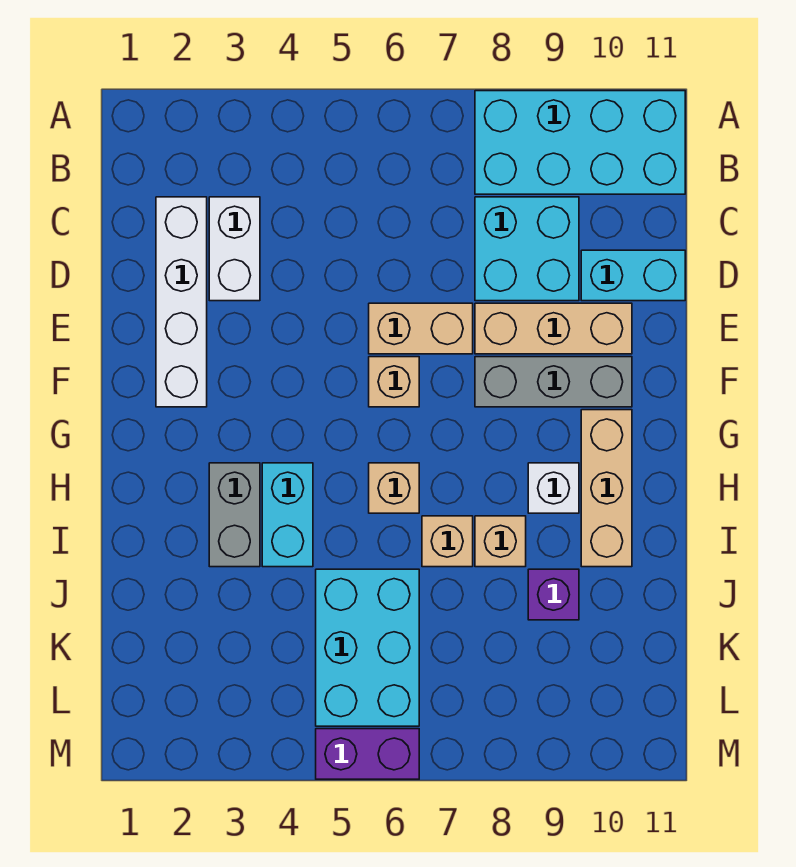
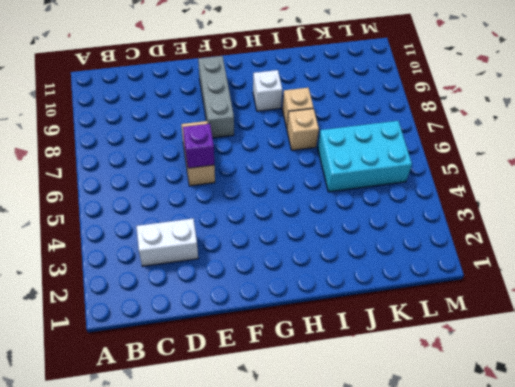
purple brick E6 level 2 -> purple brick J9 level 1
none -> cyan brick A8:B11 level 1
none -> white brick C2:F2 level 1
none -> cyan brick C8:D9 level 1

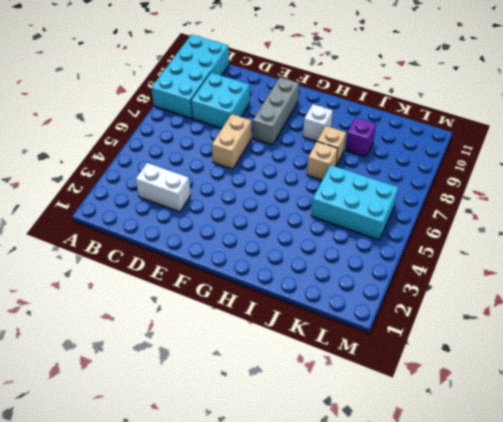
none -> white brick C2:F2 level 1
none -> cyan brick D10:D11 level 1
none -> tan brick E8:E10 level 1

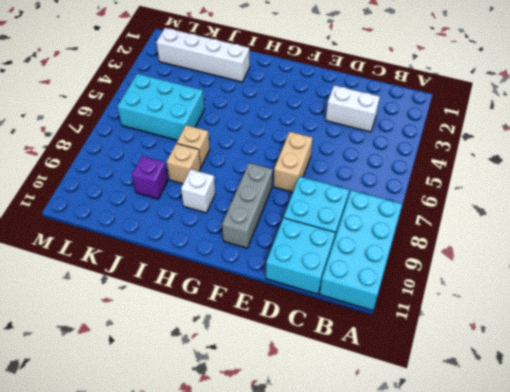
cyan brick C10:D11 level 1 -> cyan brick D10:D11 level 1
white brick I2:L2 level 1 -> white brick C2:F2 level 1
none -> tan brick E8:E10 level 1
none -> tan brick F6 level 1
none -> tan brick G10:I10 level 1

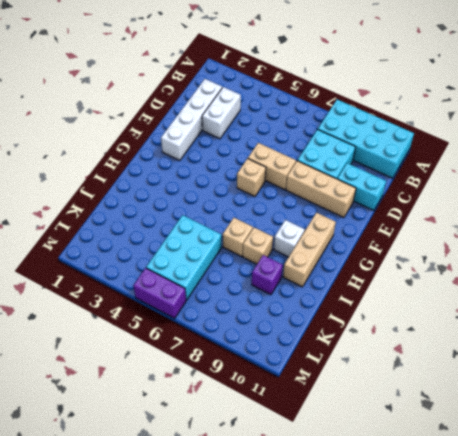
none -> grey brick F8:F10 level 1
none -> grey brick H3:I3 level 1
none -> cyan brick H4:I4 level 1

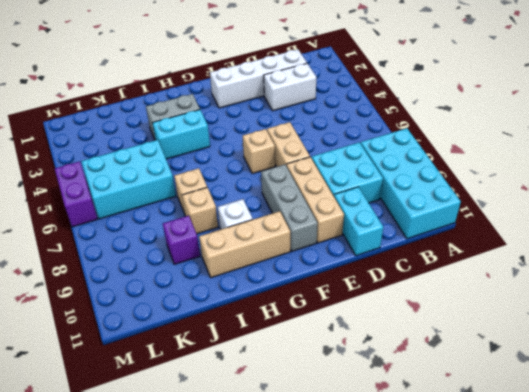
none -> tan brick H6 level 1

